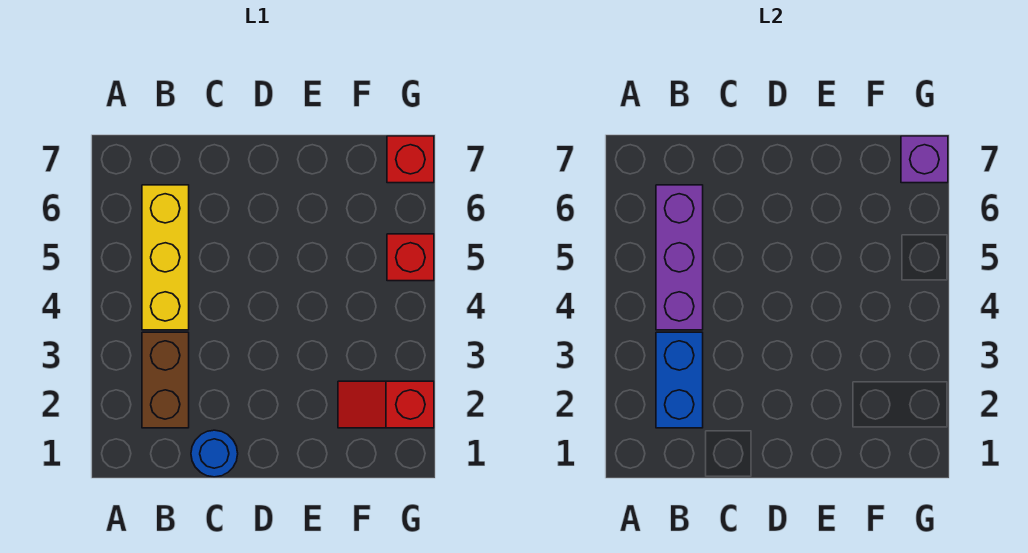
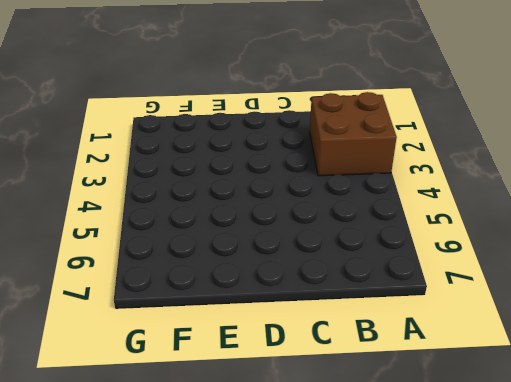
brown brick A2:B3 level 1 -> brown brick B2:B3 level 1
none -> yellow brick B4:B6 level 1
none -> blue round brick C1 level 1

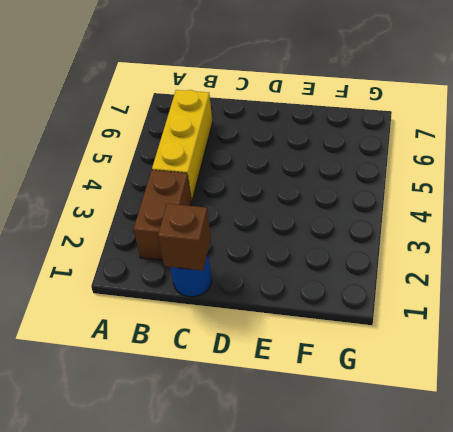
brown brick C1 level 2 -> none
none -> red slope F2:G2 level 1 top G
none -> red brick G5 level 1

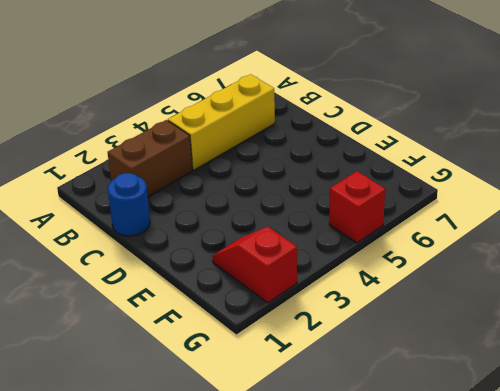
none -> red brick G7 level 1
none -> blue brick B2:B3 level 2

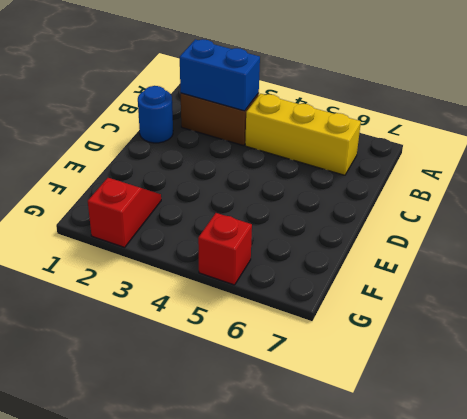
none -> red brick G7 level 1
none -> purple brick B4:B6 level 2

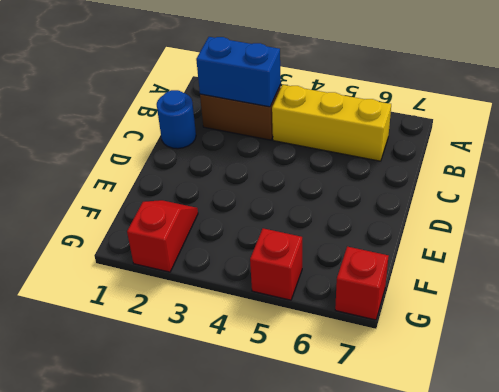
none -> purple brick B4:B6 level 2
none -> purple brick G7 level 2

